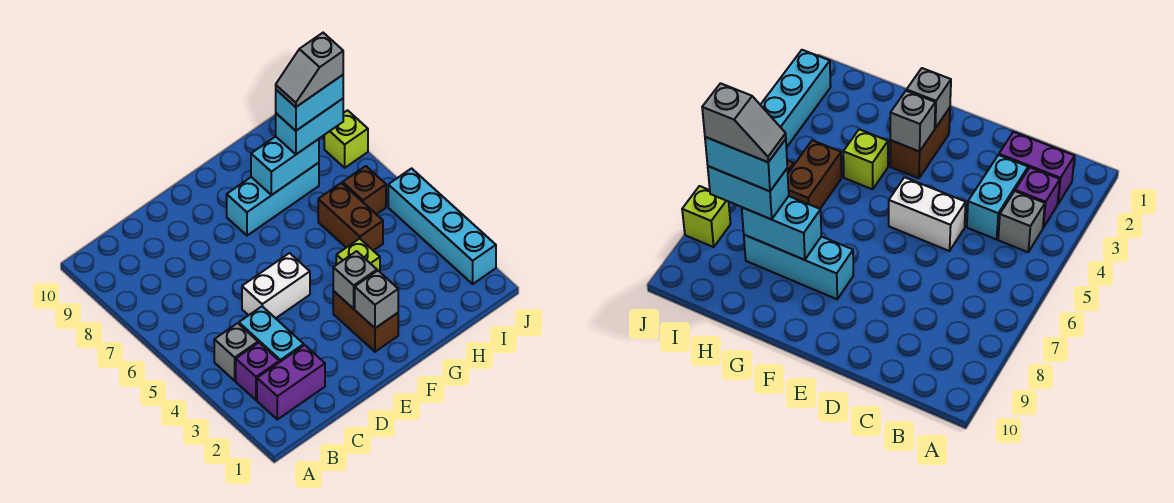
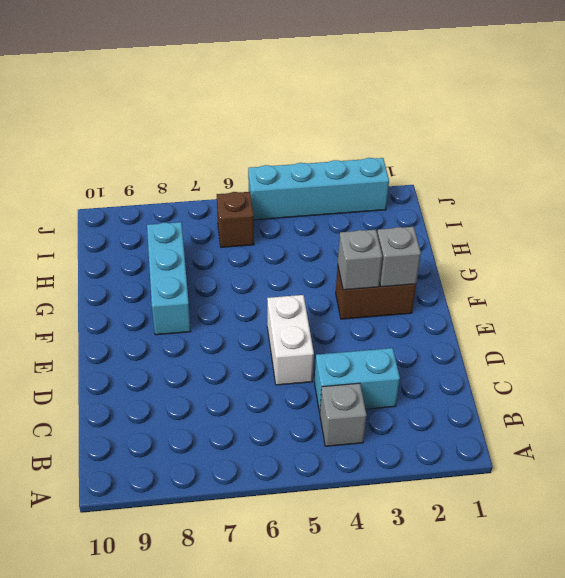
none -> purple brick B2:C2 level 1
none -> purple brick B3 level 1
none -> lime brick G4 level 1

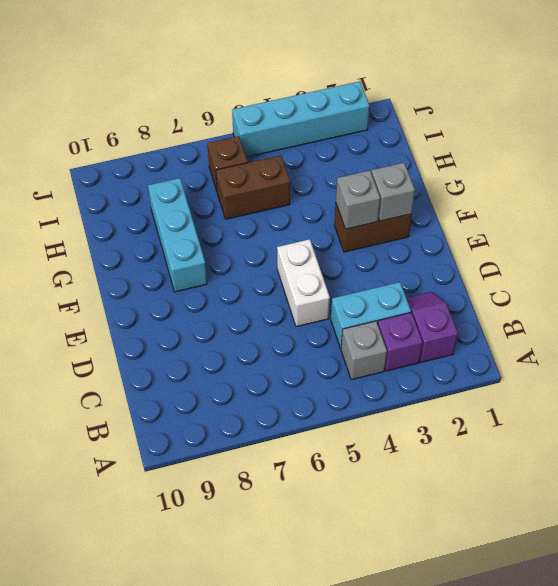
purple slope B2:C2 level 1 top B -> purple brick B2:C2 level 1
none -> lime brick G4 level 1
none -> lime brick J8 level 1
none -> cyan brick G8:H8 level 2

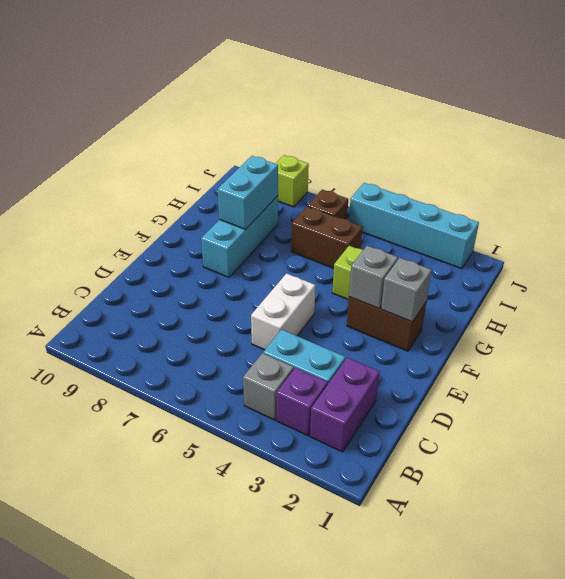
none -> cyan brick H8:I8 level 3
none -> cyan brick H8:I8 level 4
none -> grey slope H8:I8 level 5 top I

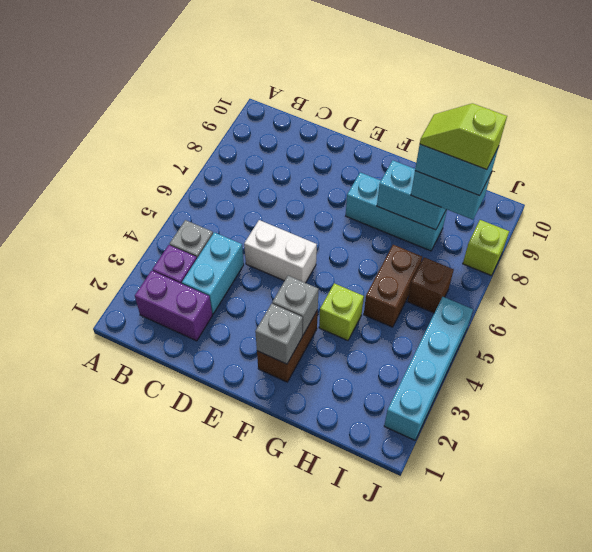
lime slope H8:I8 level 5 top I -> grey slope H8:I8 level 5 top I

